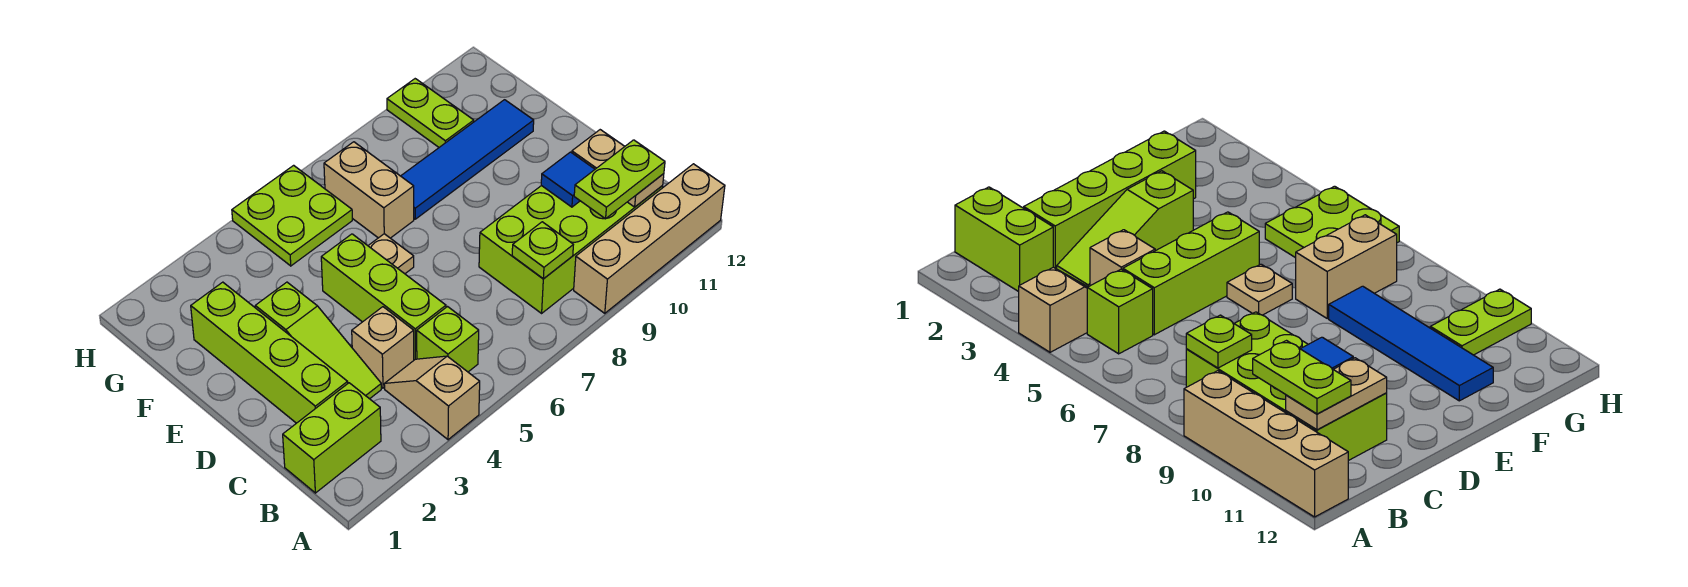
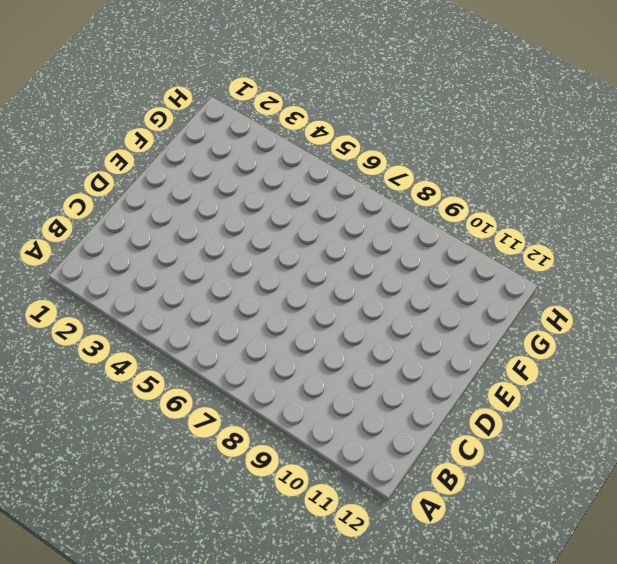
none -> tan slope A4:B4 level 1 top A
none -> tan brick A9:A12 level 1
none -> lime brick B1:B2 level 1

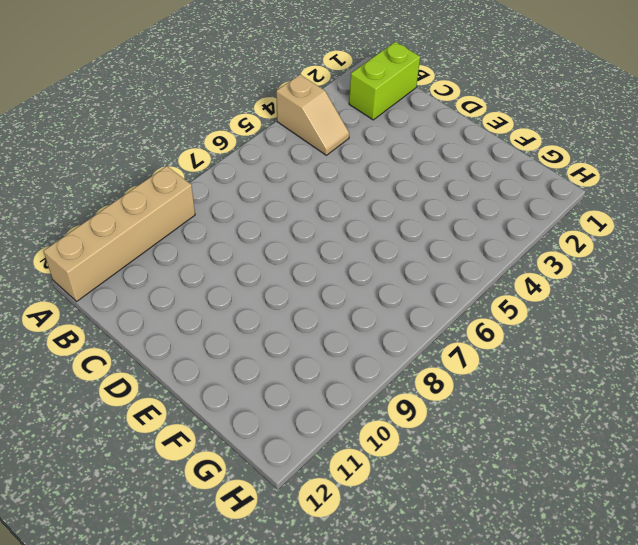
none -> lime brick B5 level 1
none -> lime brick B8:C11 level 1
none -> lime brick C2:F2 level 1

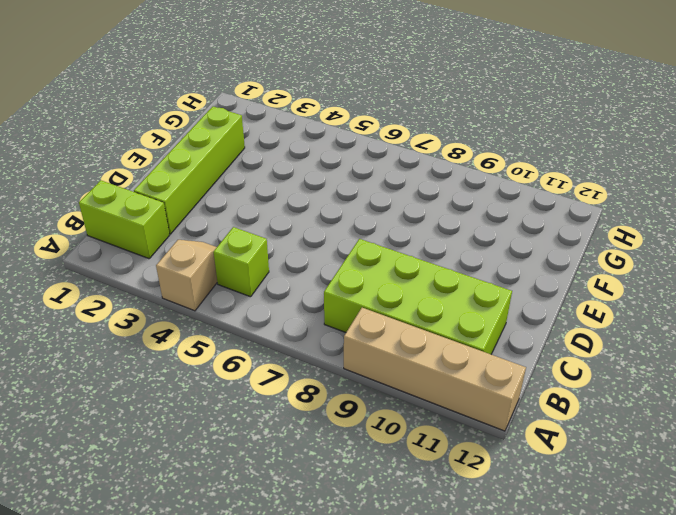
none -> lime slope C3:E3 level 1 top E
none -> tan brick C4 level 1
none -> lime brick C5:E5 level 1

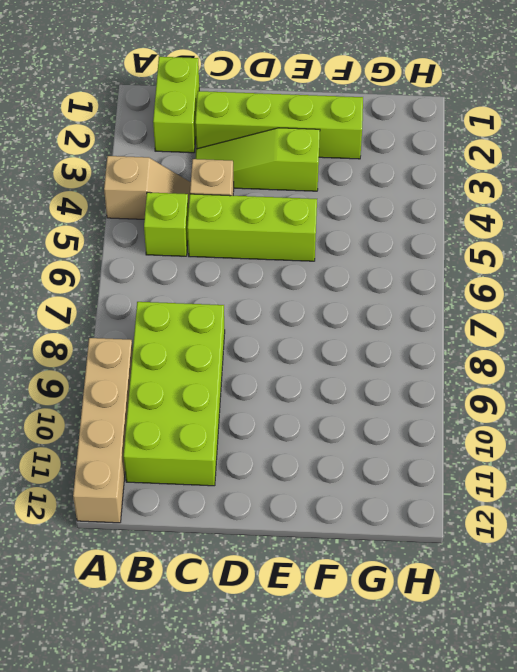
none -> tan plate E6 level 1
none -> tan brick F7:G7 level 1
none -> blue tile F8:F11 level 1

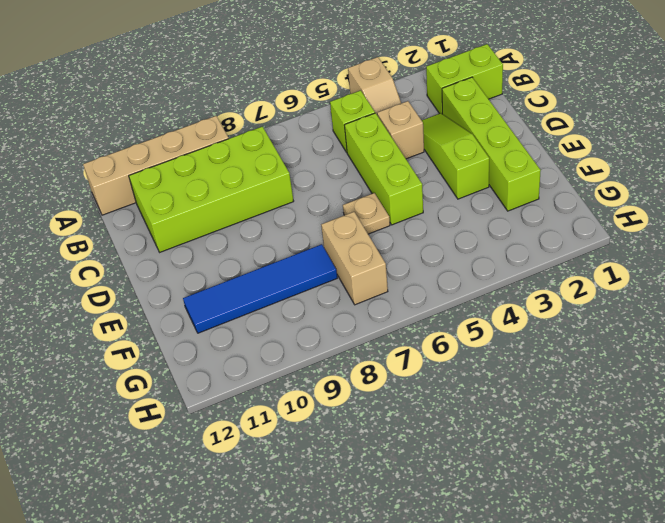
none -> lime plate G5:H6 level 1
none -> lime plate G10:H10 level 1
none -> lime plate B8 level 2

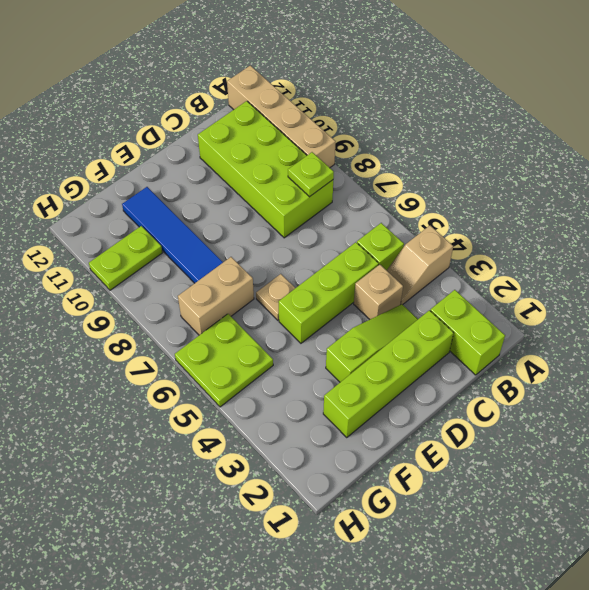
none -> tan plate B11:C11 level 2
none -> blue tile C10 level 2
none -> lime plate B10:B11 level 3

